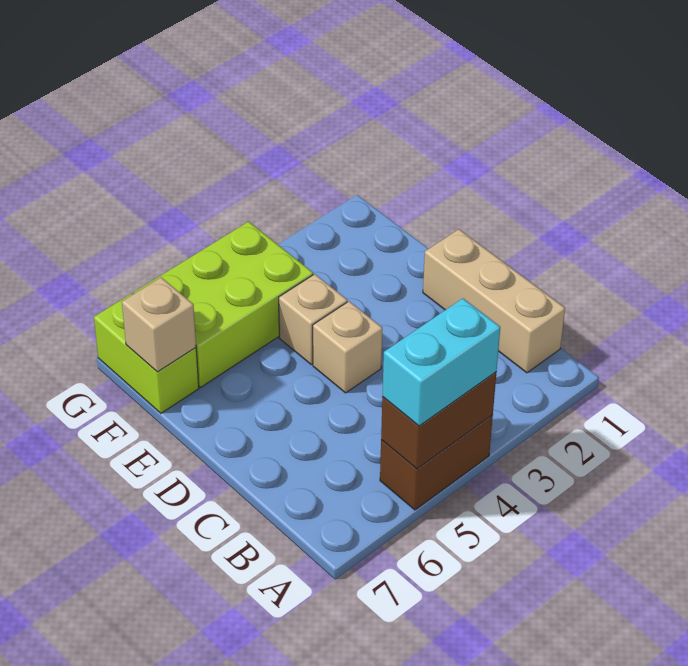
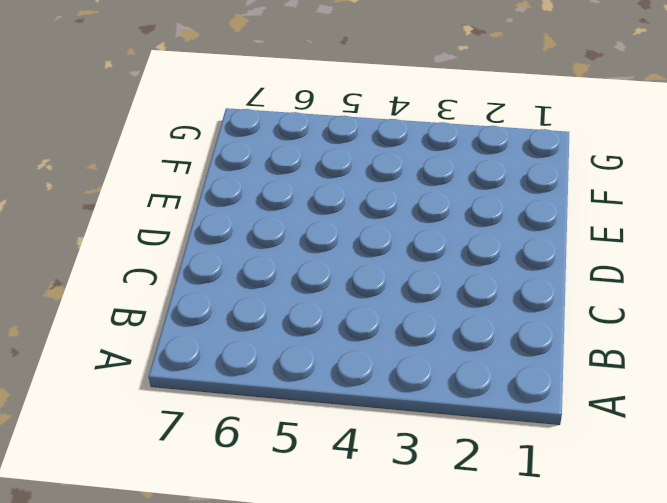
none -> brown brick A4:A5 level 1
none -> tan brick B1:D1 level 1

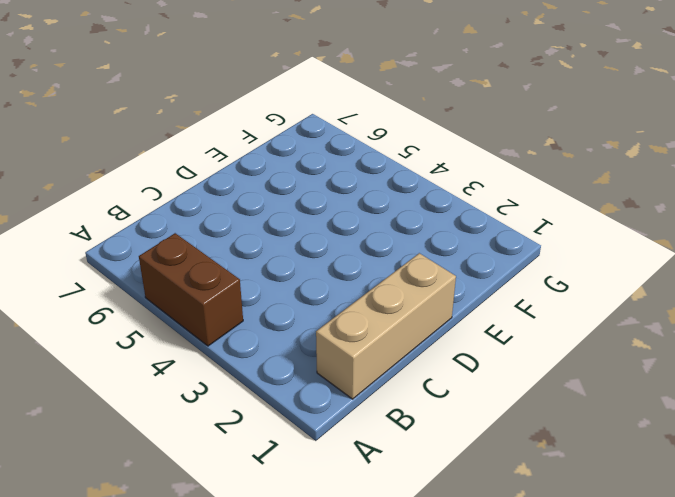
none -> tan brick D4 level 1
none -> tan brick E4 level 1

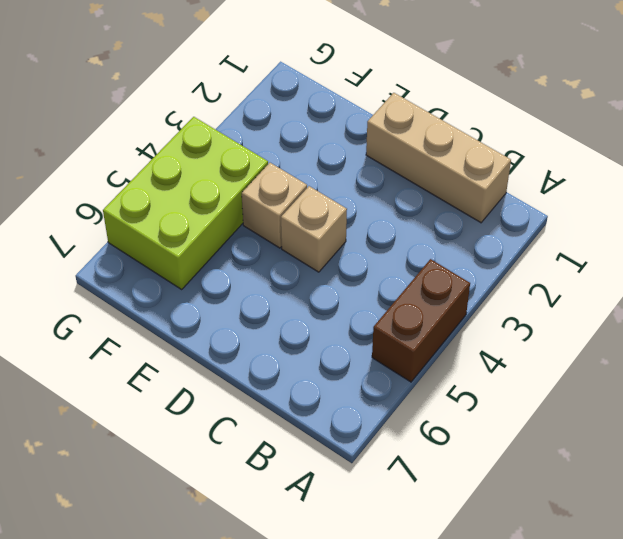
none -> lime brick F7:G7 level 1
none -> brown brick A4:A5 level 2

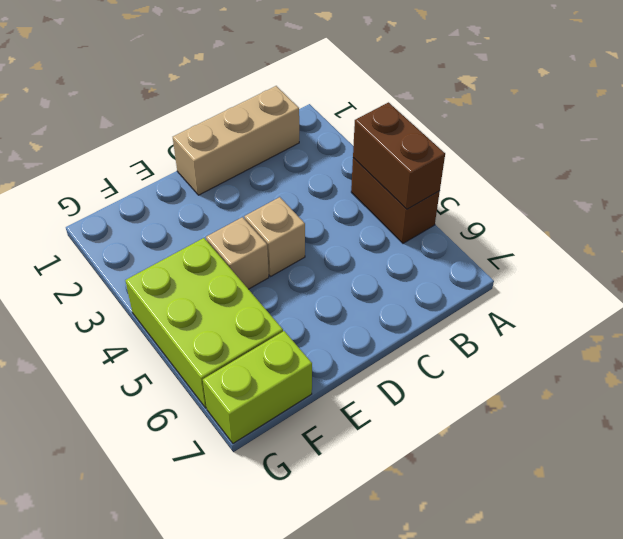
none -> tan brick F7 level 2
none -> cyan brick A4:A5 level 3

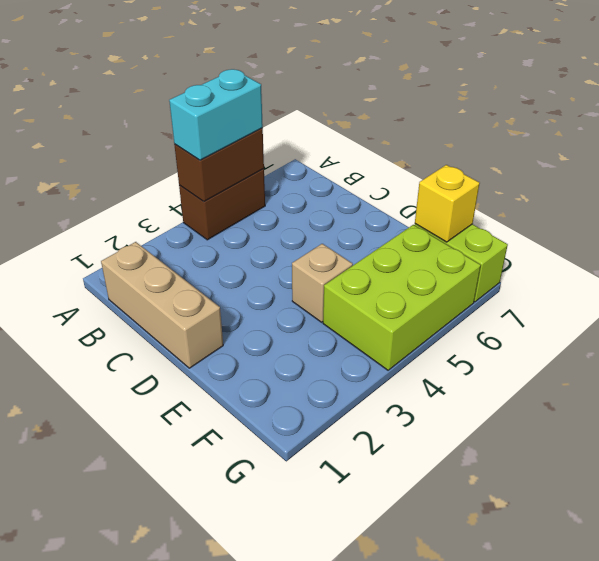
yellow brick F7 level 2 -> tan brick F7 level 2
none -> tan brick D4 level 1

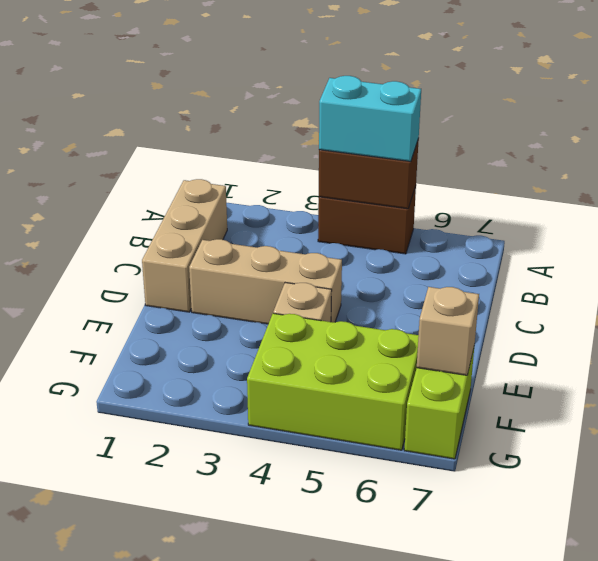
tan brick D2:D4 level 1 -> tan brick D4 level 1

